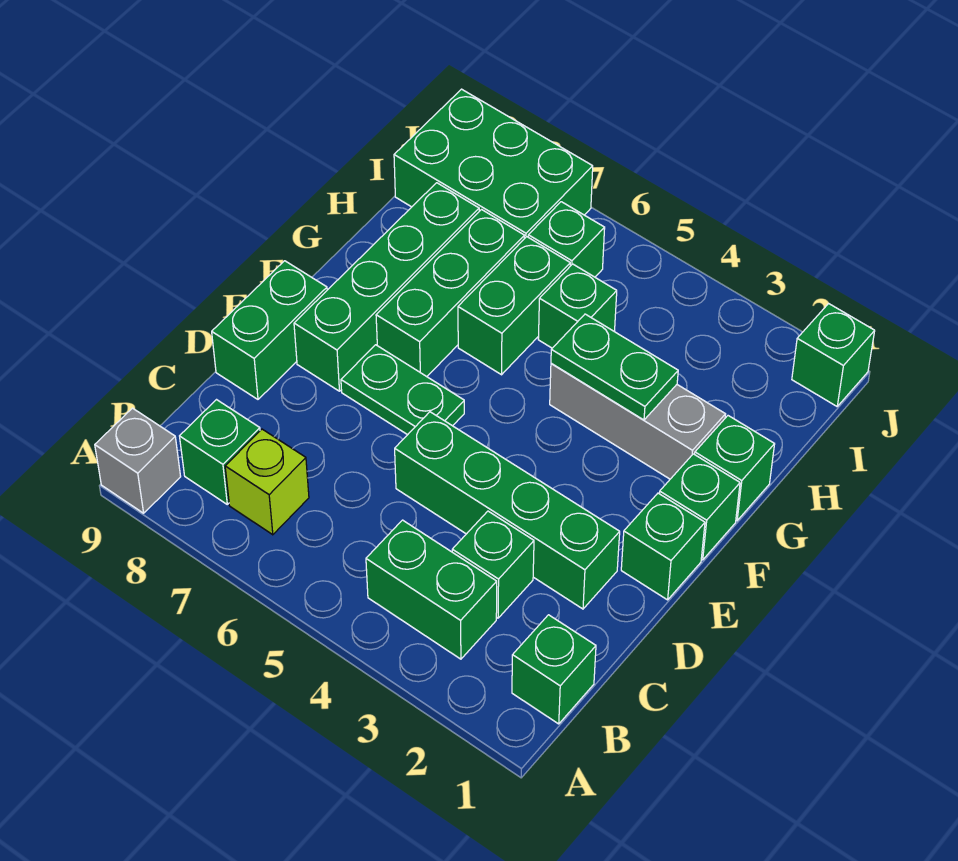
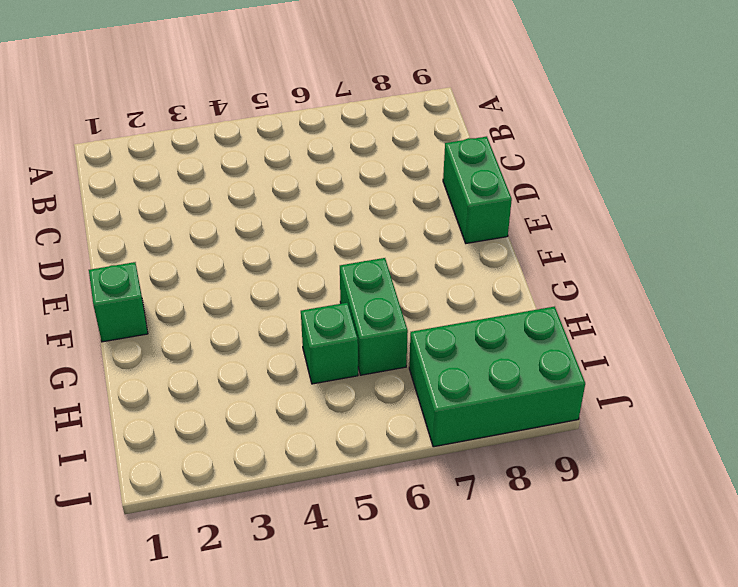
none -> grey brick A9 level 1
none -> green brick B1 level 1
none -> green brick B3:B4 level 1

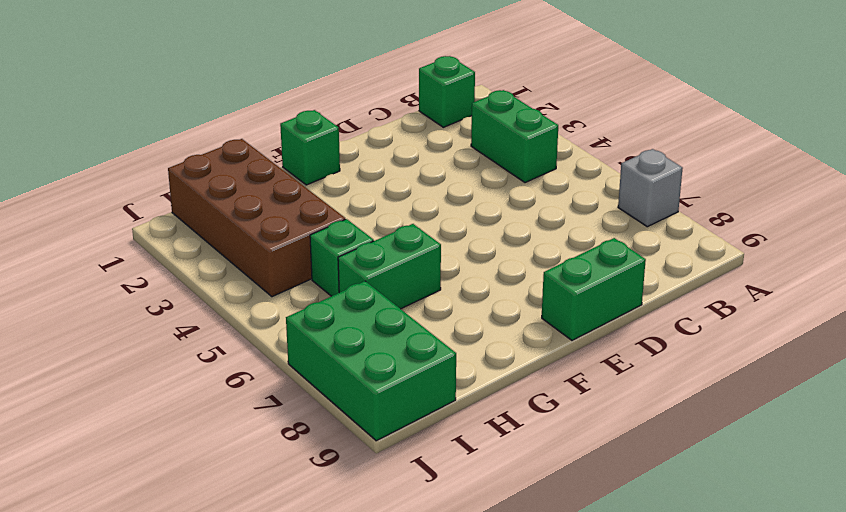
grey brick A7 level 1 -> grey brick A9 level 1
brown brick H1:I4 level 1 -> none
none -> lime brick B7 level 1
none -> green brick B8 level 1
none -> green brick C3 level 1

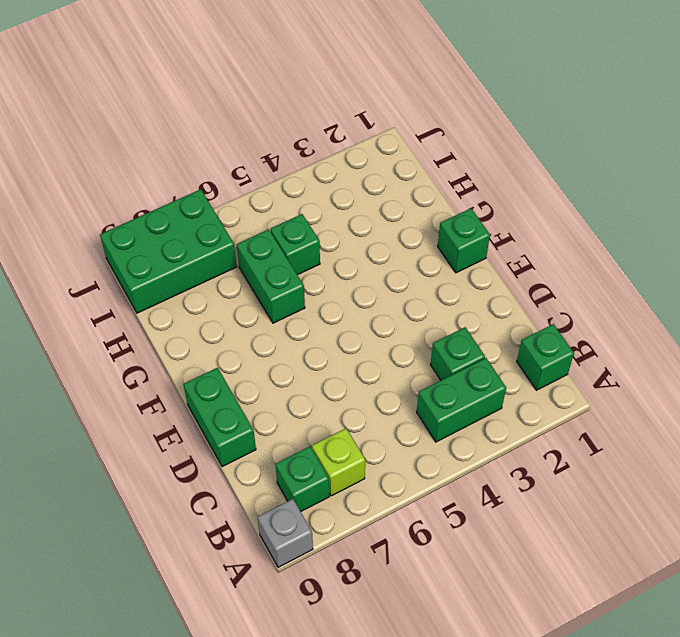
none -> green brick D2:D5 level 1
none -> green brick E1 level 1
none -> green plate E6:E7 level 1

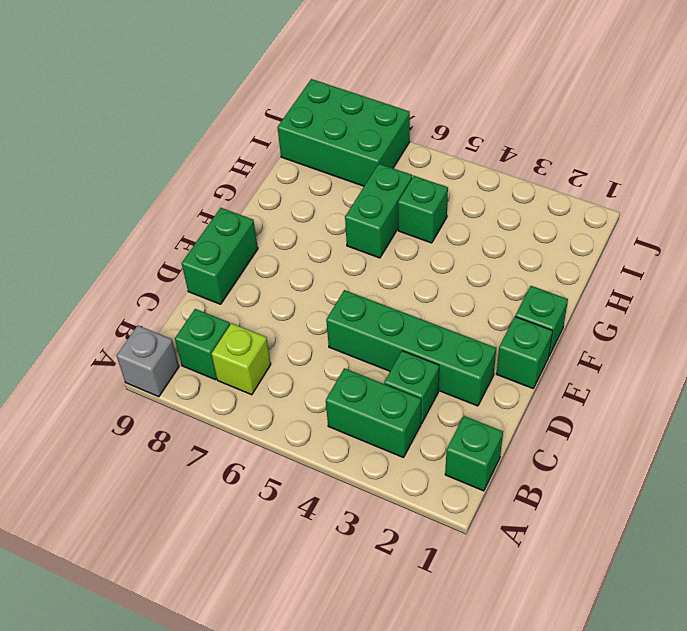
none -> green plate E6:E7 level 1
none -> green brick E8:H8 level 1
none -> green brick F7:H7 level 1

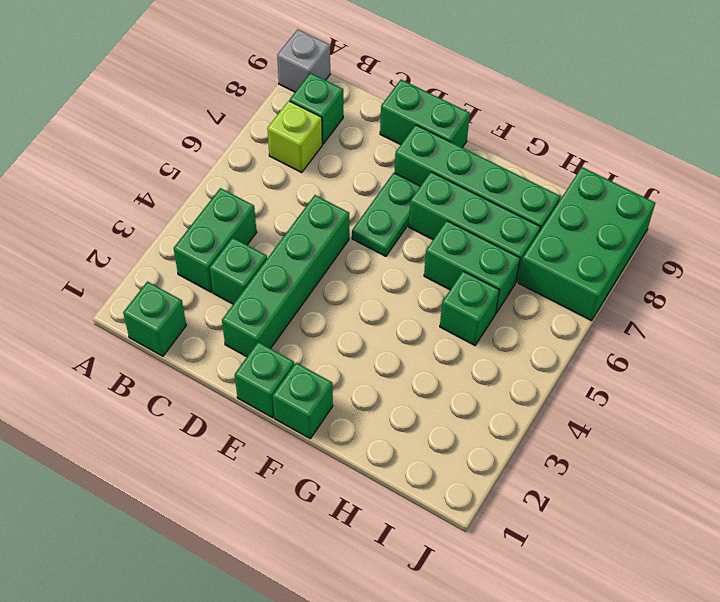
none -> green brick G1 level 1
none -> grey brick G2:G4 level 1
none -> green brick I6 level 1

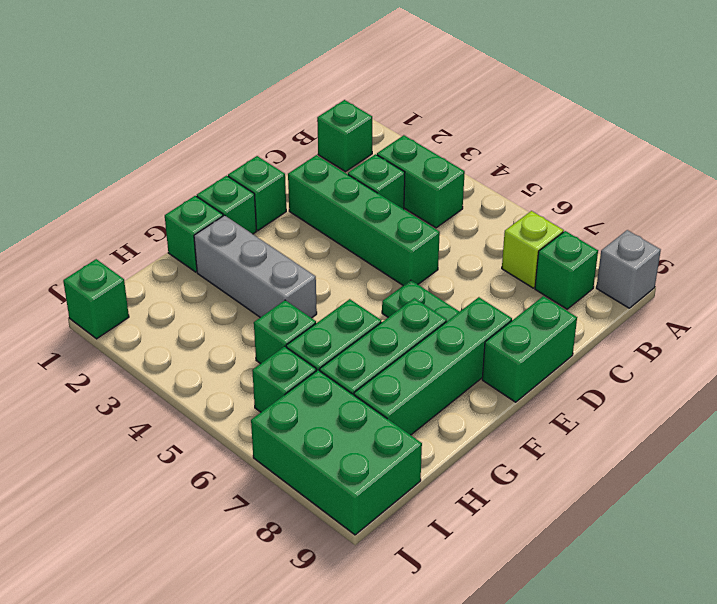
none -> green plate G3:G4 level 2

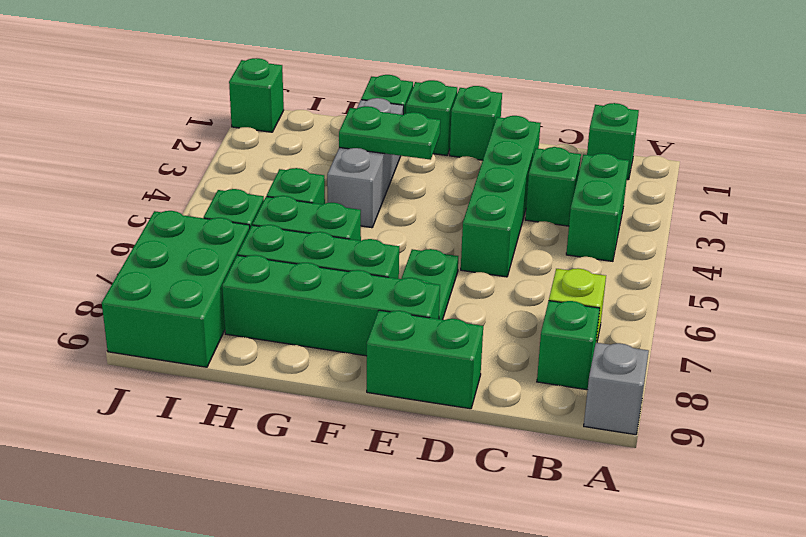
green plate F3:G3 level 2 -> green plate G3:G4 level 2

